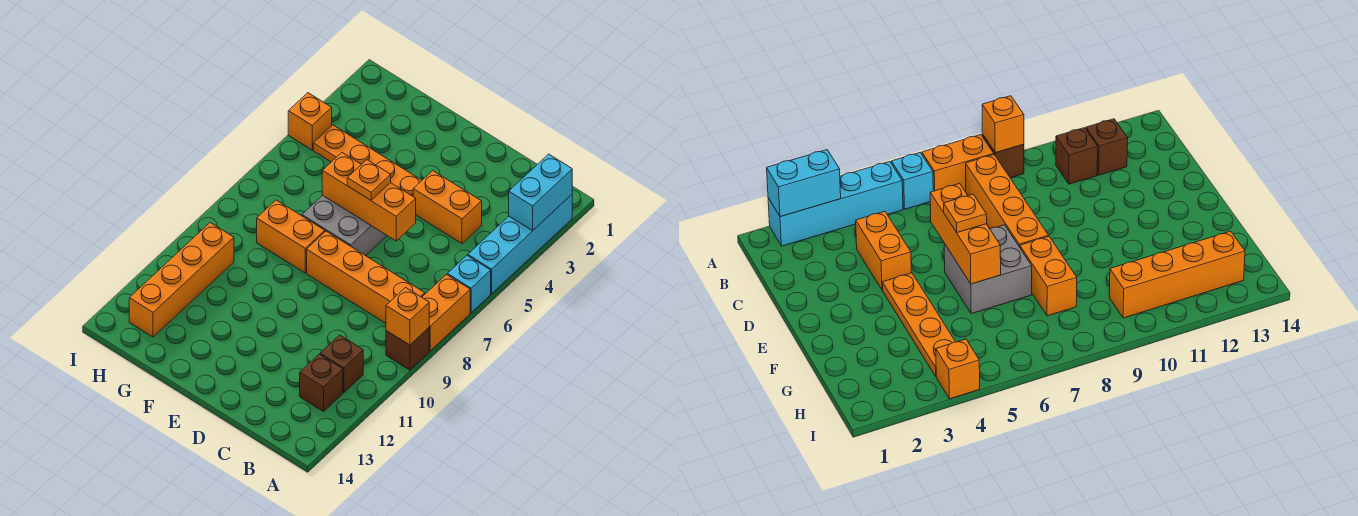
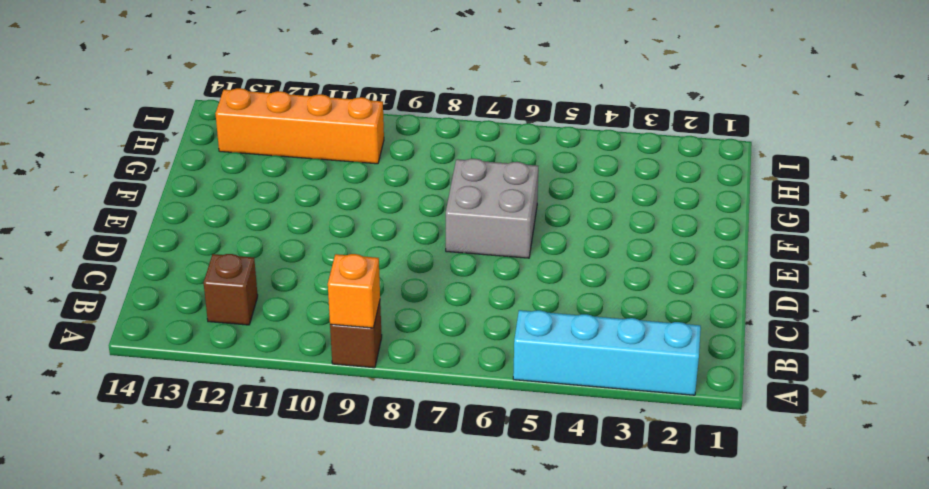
none -> cyan brick A6 level 1
none -> orange brick A7:A8 level 1
none -> orange brick B8:E8 level 1

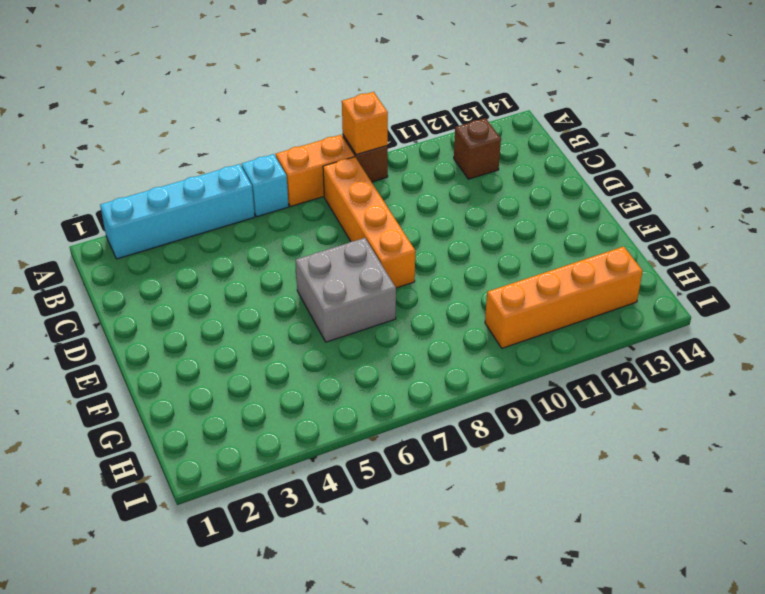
none -> brown brick B11 level 1
none -> orange brick C4:D4 level 1
none -> orange plate E4:H4 level 1

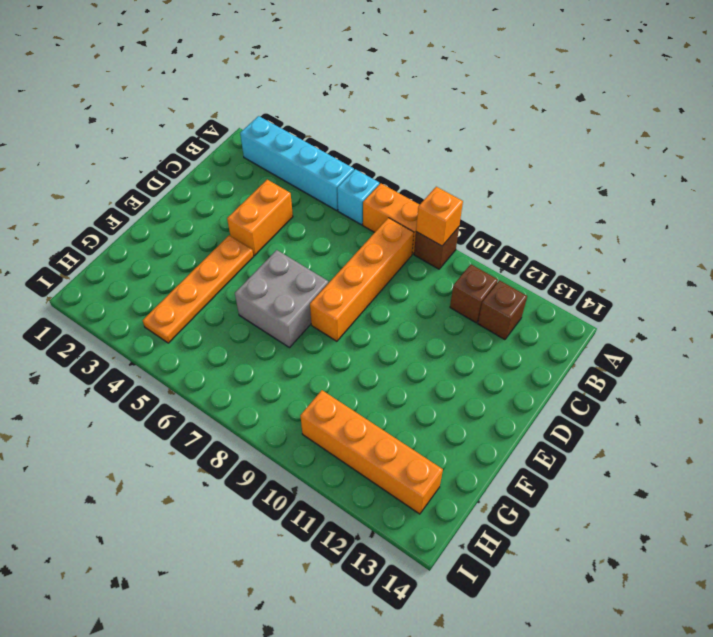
none -> orange brick F8:G8 level 1
none -> orange brick I4 level 1
none -> cyan brick A2:A3 level 2

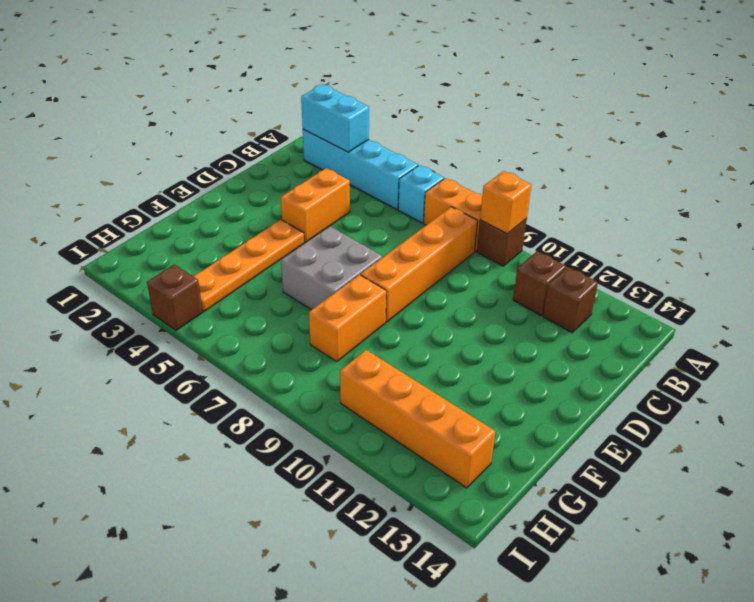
brown brick I4 level 1 -> orange brick I4 level 1
none -> orange brick D6:F6 level 2
none -> orange plate E6 level 3

